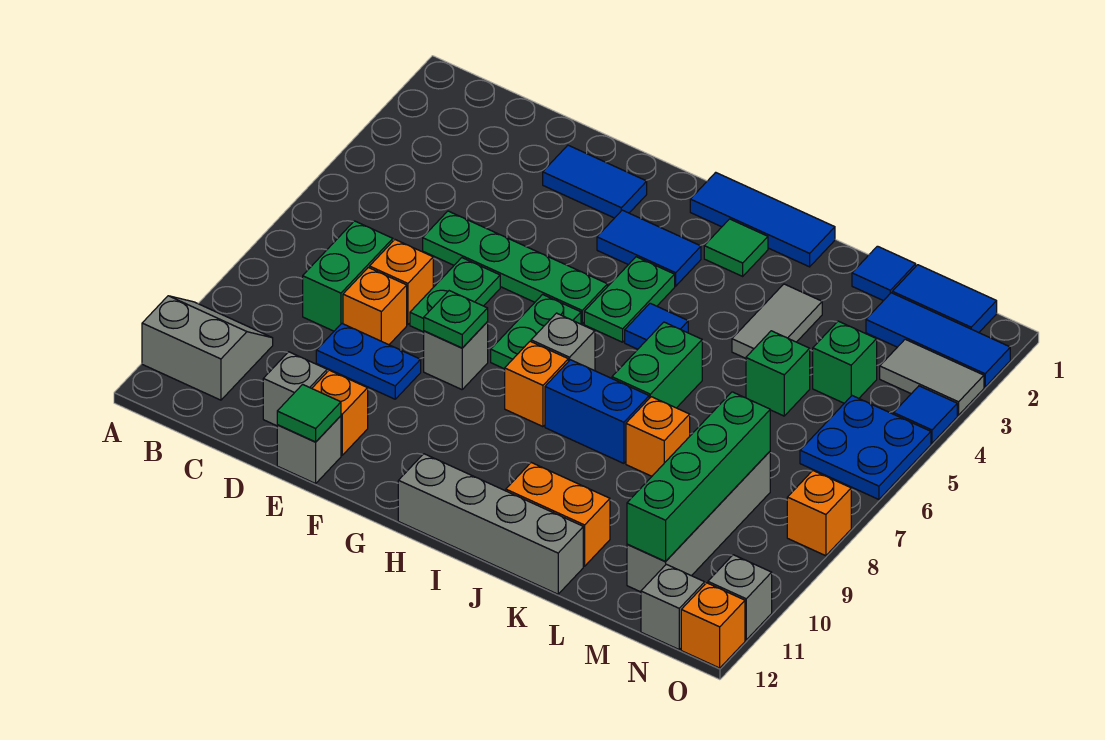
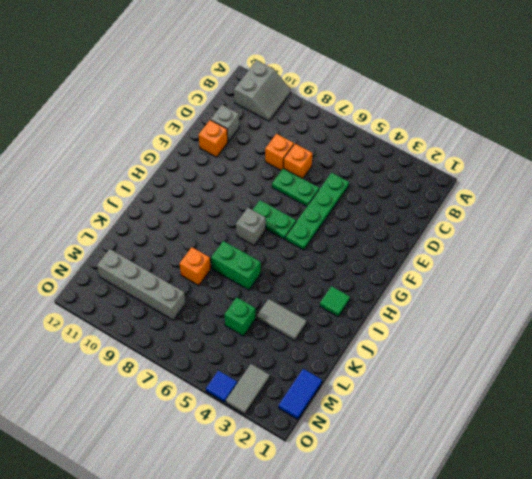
none -> green brick C7:C8 level 1
none -> blue plate D9:E9 level 1
none -> blue tile E2:F2 level 1
none -> grey brick E12 level 1

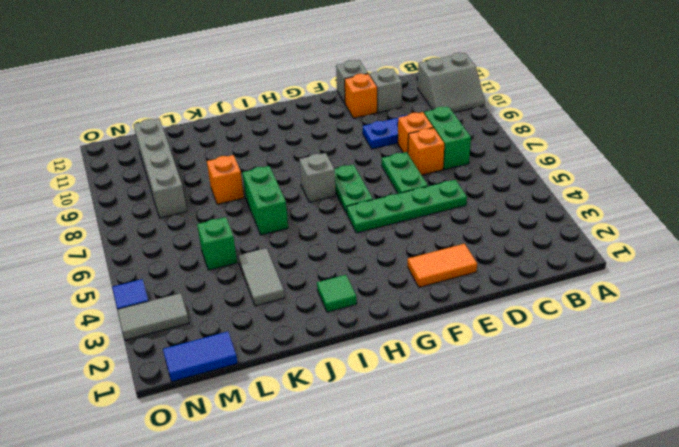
orange tile E2:F2 level 1 -> blue tile E2:F2 level 1
none -> grey brick F8 level 1
none -> blue tile G3:H3 level 1
none -> blue tile H1:J1 level 1
none -> green plate H4:H5 level 1

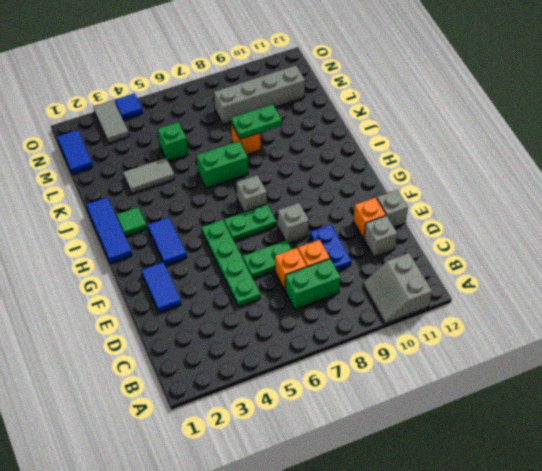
green plate K8:K9 level 2 -> green plate H4:H5 level 1
none -> orange brick H8 level 1
none -> grey brick H12:K12 level 1
none -> blue tile I5 level 1
none -> blue brick I8:J8 level 1

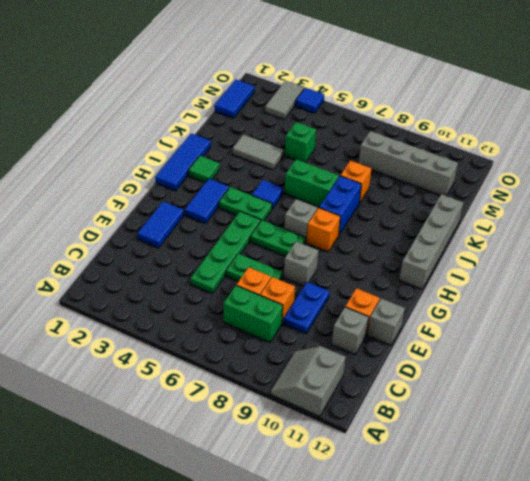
none -> orange brick J11:K11 level 1
none -> blue tile L1 level 1
none -> blue tile M2:O2 level 1
none -> green brick M4 level 1

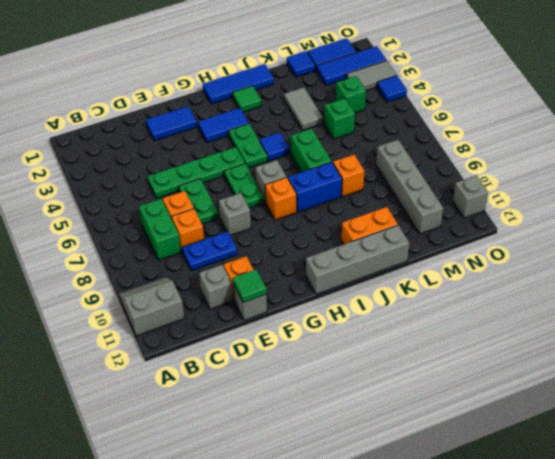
none -> blue plate N5:O6 level 1
none -> grey brick N12 level 1
none -> orange brick O8 level 1
none -> orange brick O12 level 1

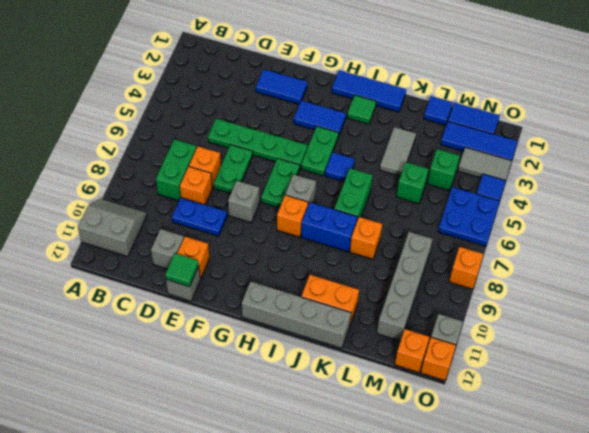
orange brick N12 level 1 -> grey brick N12 level 1
none -> green plate F8 level 2
none -> green brick M8:M11 level 2

